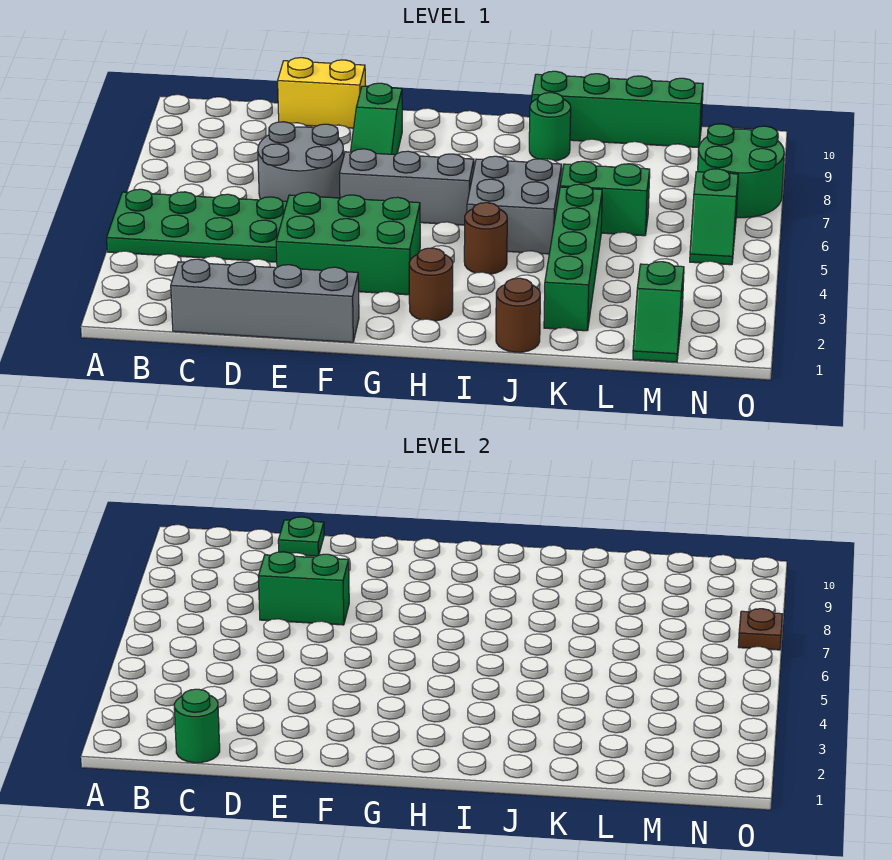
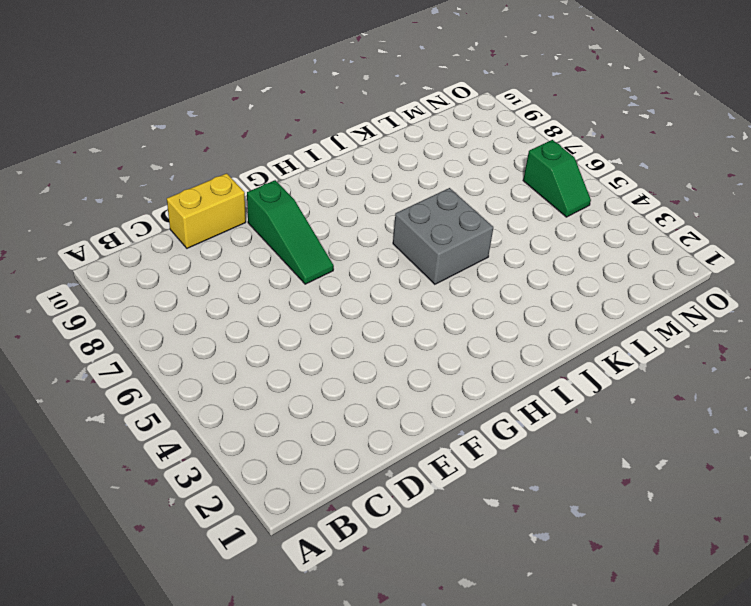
none -> green plate A4:D5 level 1
none -> grey brick C1:F1 level 1
none -> grey round brick D6:E7 level 1

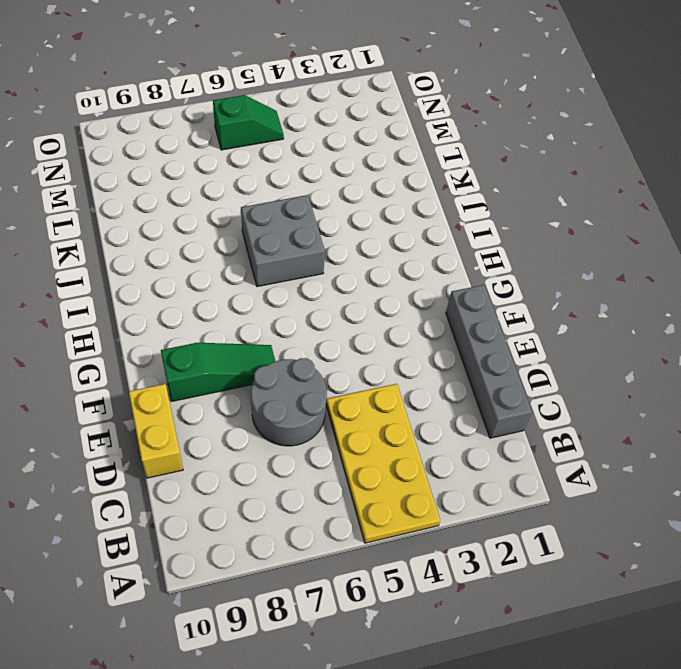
yellow plate A4:D5 level 1 -> green plate A4:D5 level 1
none -> green brick E3:G4 level 1
none -> grey brick F6:H6 level 1
none -> brown round brick H2 level 1

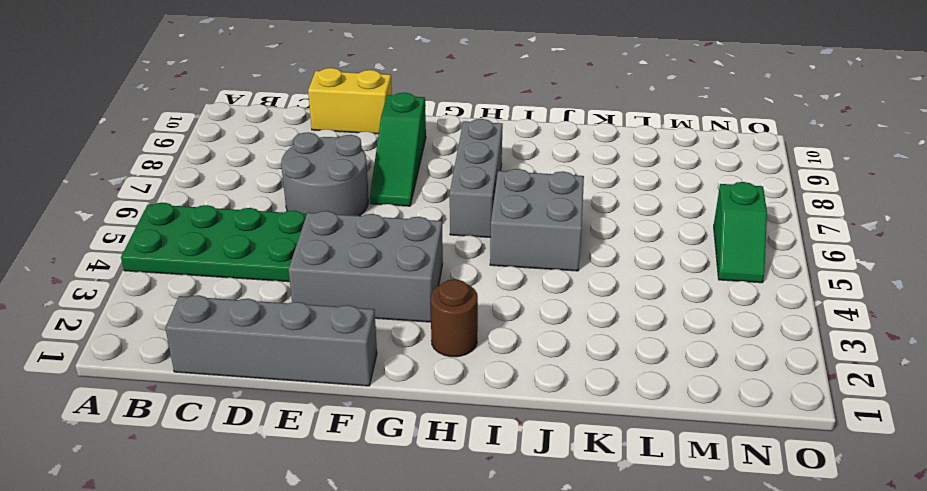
grey brick E3:G4 level 1 -> green brick E3:G4 level 1
grey brick H6:H8 level 1 -> grey brick F6:H6 level 1
none -> brown round brick I4 level 1
none -> brown round brick J1 level 1
none -> green round brick J9 level 1

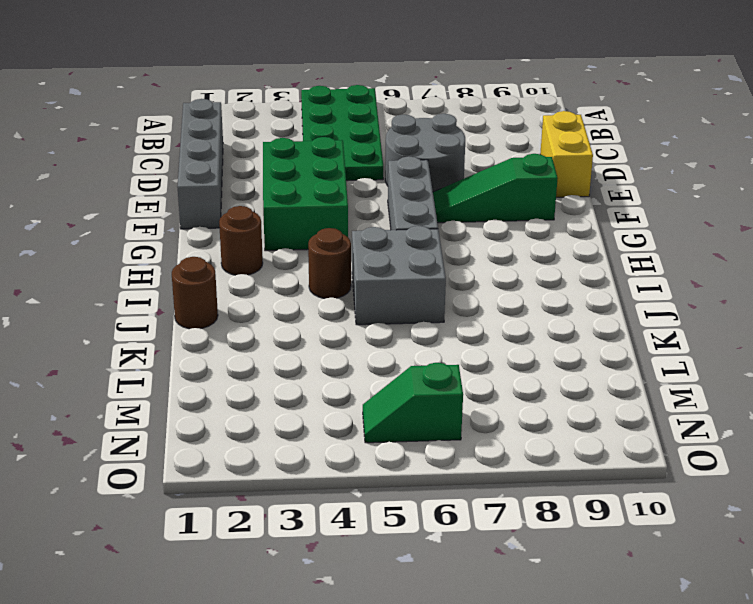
none -> green round brick J9 level 1
none -> green brick J10:M10 level 1
none -> green brick K2:K5 level 1

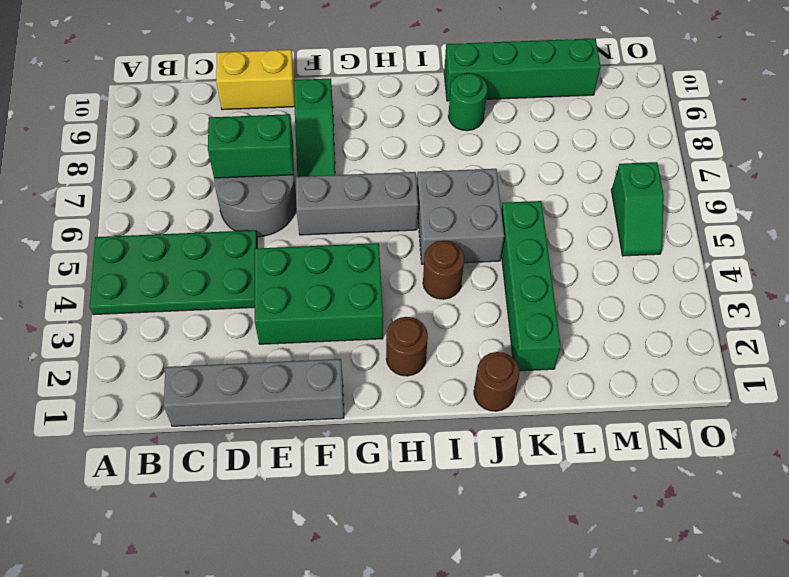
none -> green brick K6:L6 level 1
none -> green slope M1:M2 level 1 top 2
none -> green round brick N7:O8 level 1

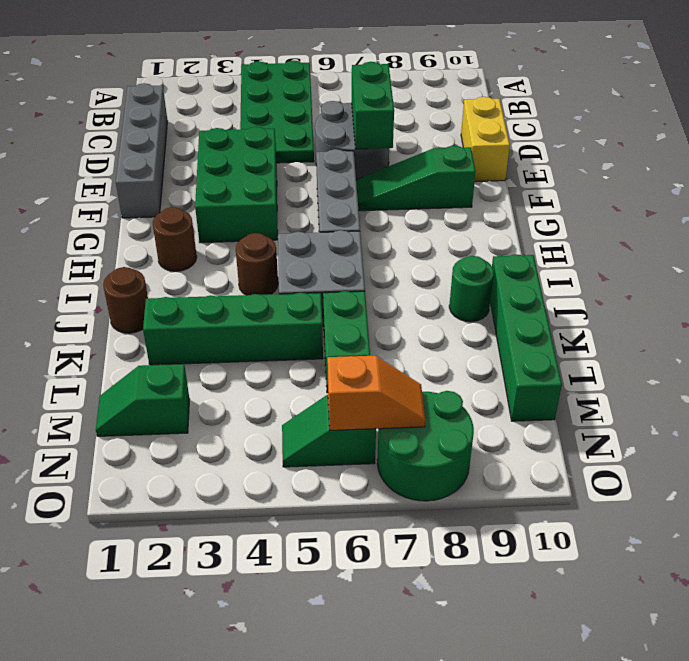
orange slope N6:N7 level 2 top 6 -> none
none -> green round brick C1 level 2
none -> green plate D10 level 2
none -> brown plate O7 level 2

